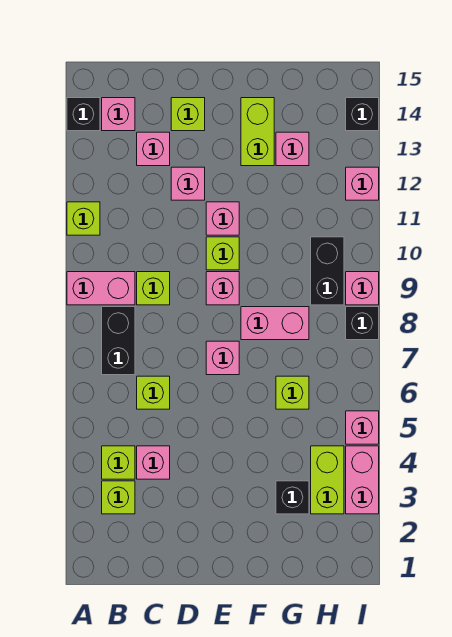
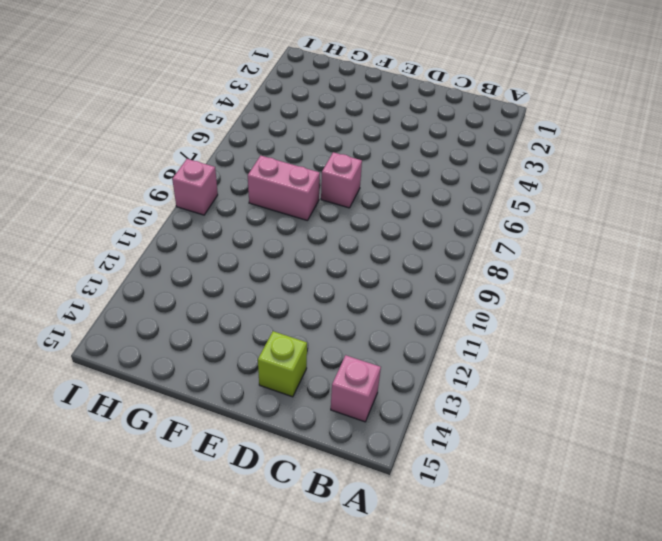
none -> pink brick A9:B9 level 1
none -> lime brick A11 level 1
none -> black brick A14 level 1
none -> lime brick B3 level 1

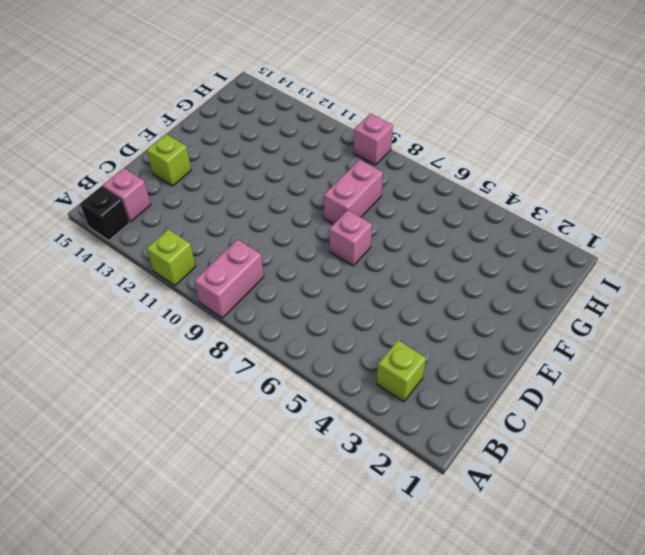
none -> lime brick B4 level 1
none -> black brick B7:B8 level 1
none -> pink brick C4 level 1
none -> lime brick C6 level 1

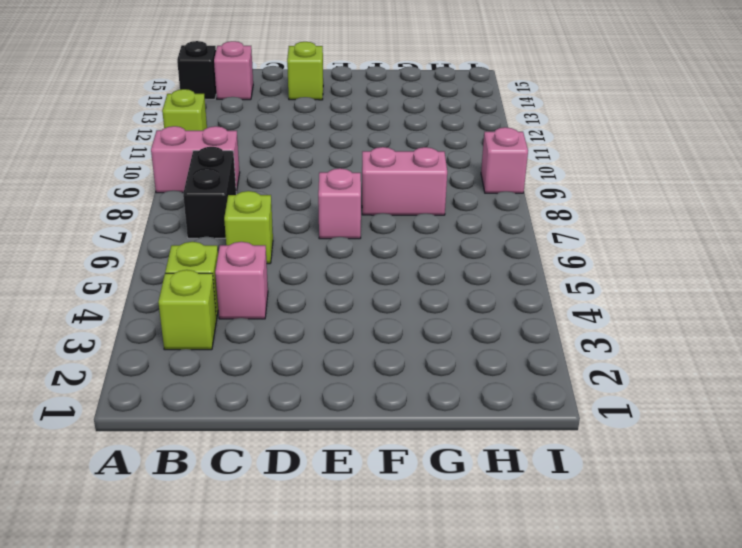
none -> lime brick C9 level 1
none -> pink brick C13 level 1
none -> pink brick D12 level 1
none -> pink brick E9 level 1

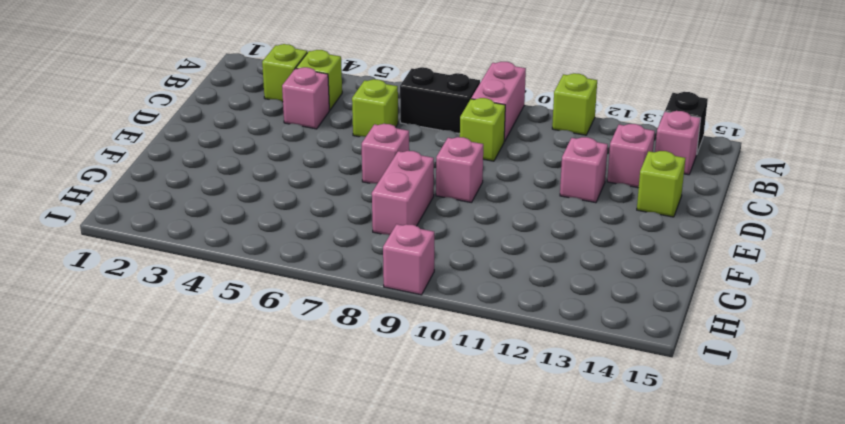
none -> lime brick E10 level 1
none -> pink brick E11 level 1
none -> lime brick F13:F14 level 1
none -> black brick G3 level 1

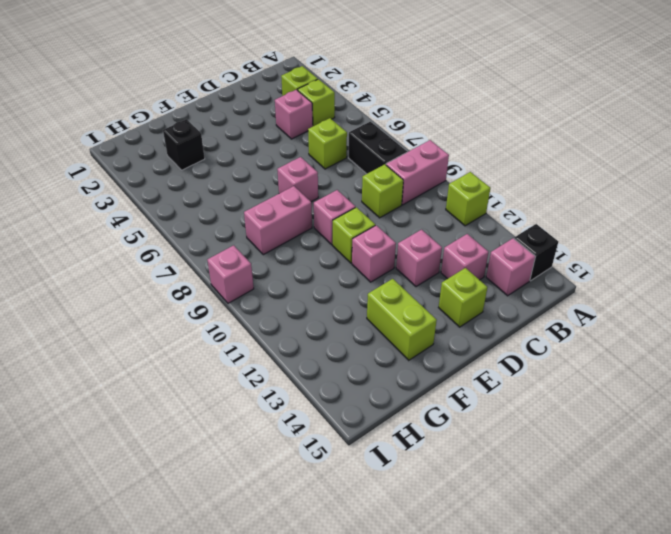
none -> lime brick G6 level 1
none -> pink brick G13 level 1
none -> lime brick H3:H4 level 1
none -> black brick H9:H10 level 1

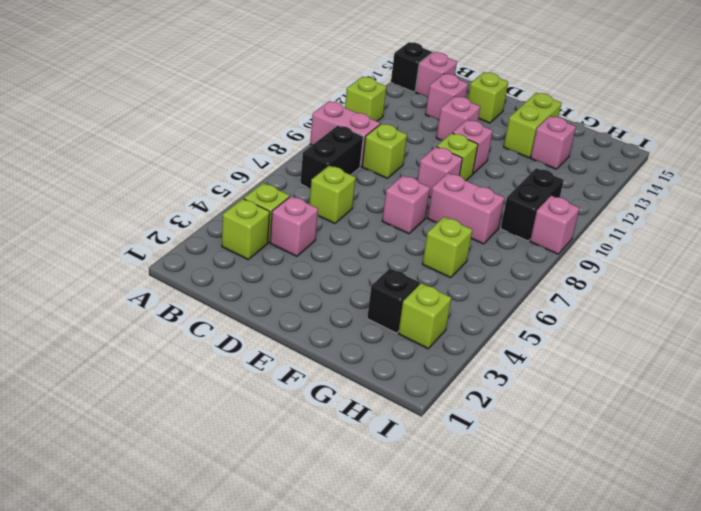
lime brick H3 level 1 -> lime brick H3:H4 level 1
none -> pink brick I3:I4 level 1
none -> pink brick I5 level 1
none -> black brick I8 level 1
none -> pink brick I12 level 1

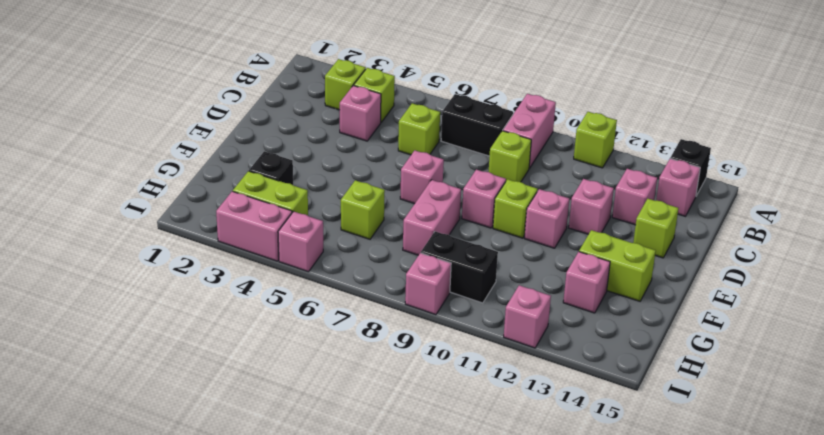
none -> black brick I8 level 1
none -> black brick I14 level 1

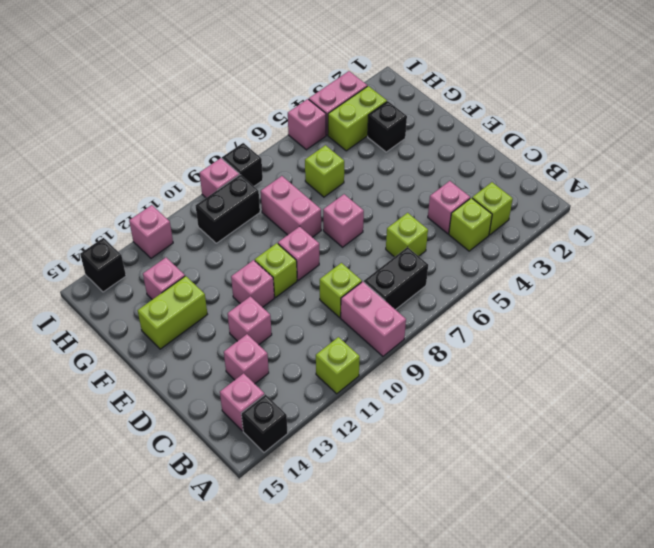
none -> lime brick D14 level 1

